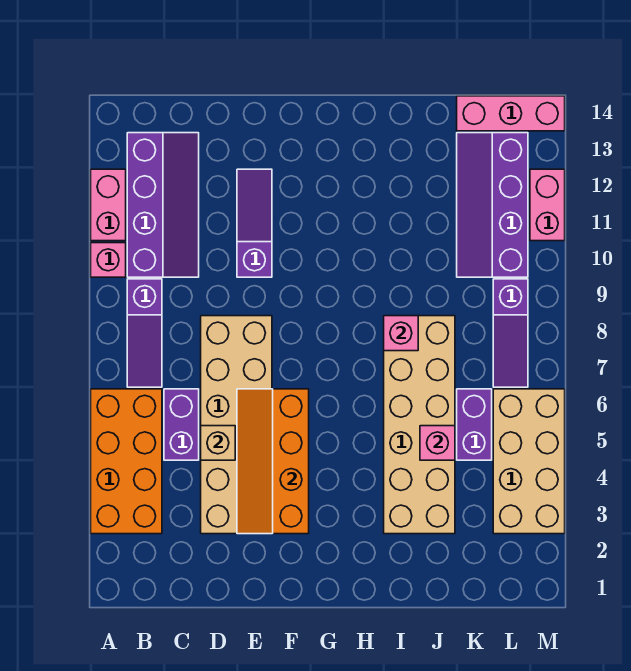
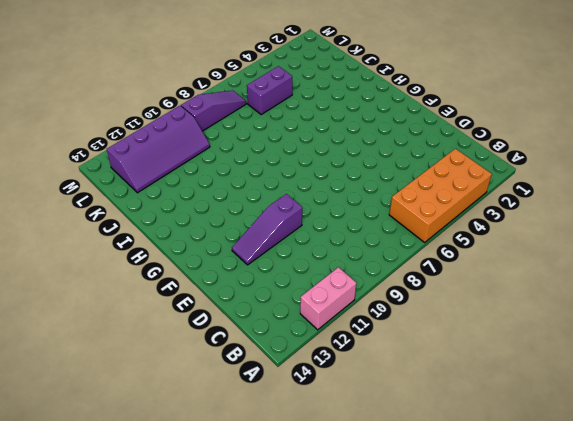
none -> pink brick A10 level 1
none -> purple slope B7:B9 level 1 top 9
none -> purple slope B10:C13 level 1 top B

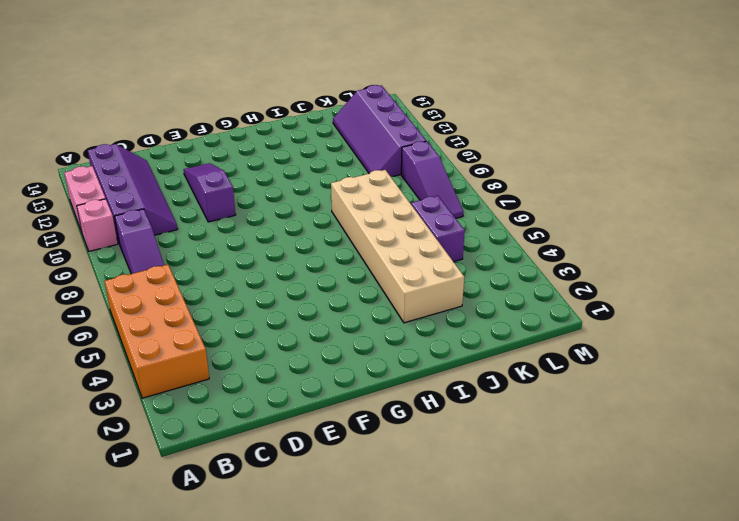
none -> purple brick C5:C6 level 1
none -> tan brick D3:E8 level 1
none -> pink brick K14:M14 level 1

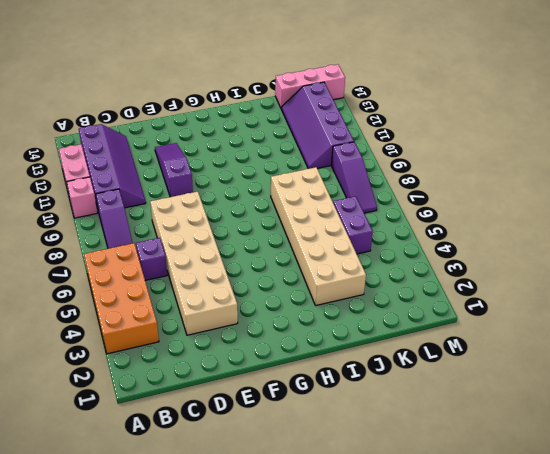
purple brick C6 level 1 -> purple brick C5:C6 level 1
none -> tan brick L3:M6 level 1
none -> pink brick M11:M12 level 1
none -> tan brick D5 level 2

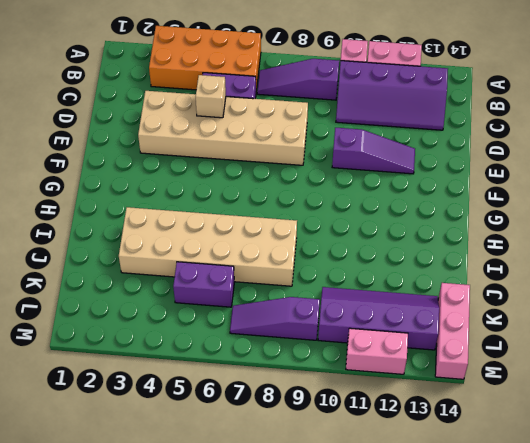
none -> tan brick L3:M6 level 1
none -> orange slope E3:F6 level 2 top F
none -> pink brick I8 level 2

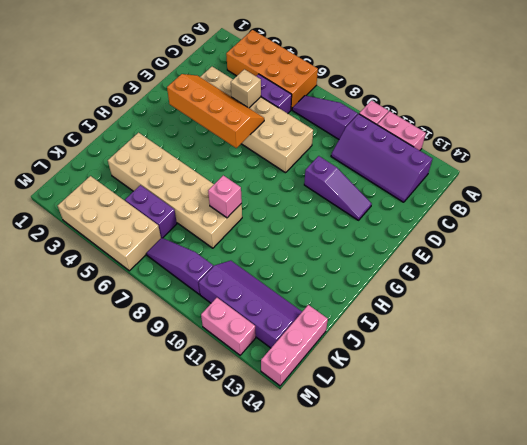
none -> pink brick J5 level 2

